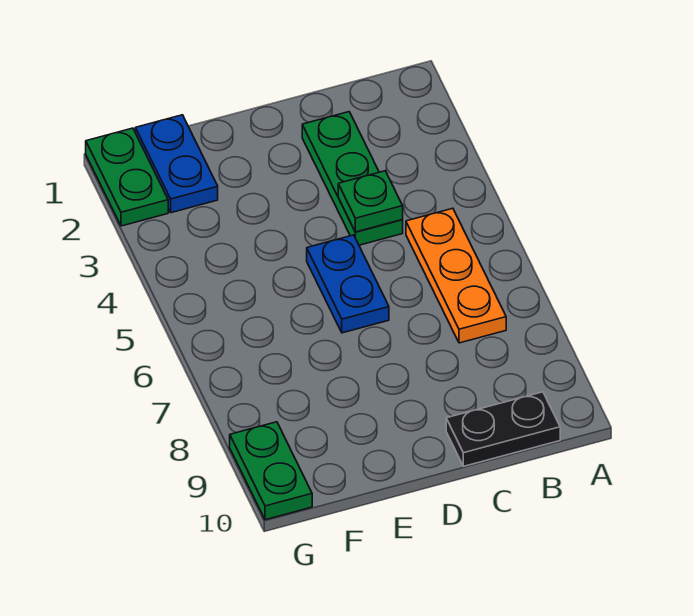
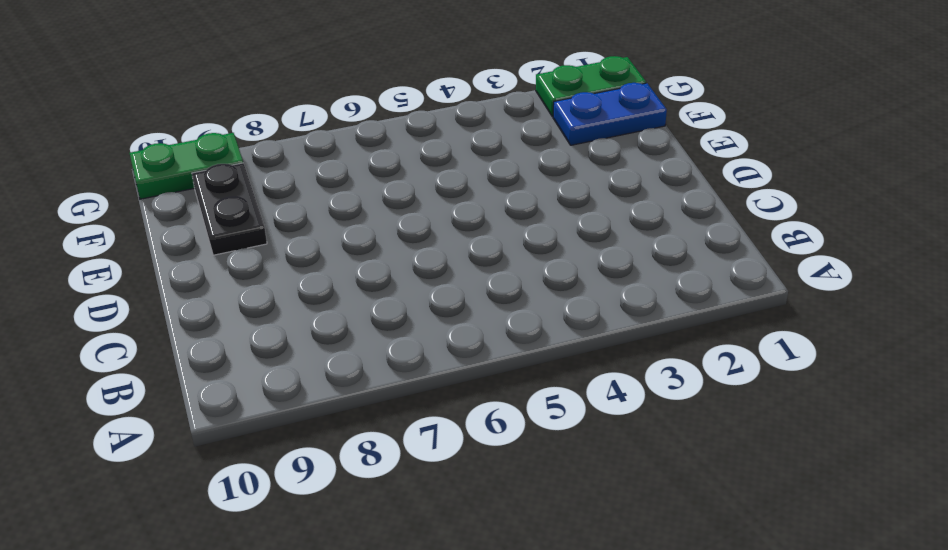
black plate E9:F9 level 1 -> black plate B10:C10 level 1
none -> orange plate B5:B7 level 1
none -> green plate C2:C4 level 1

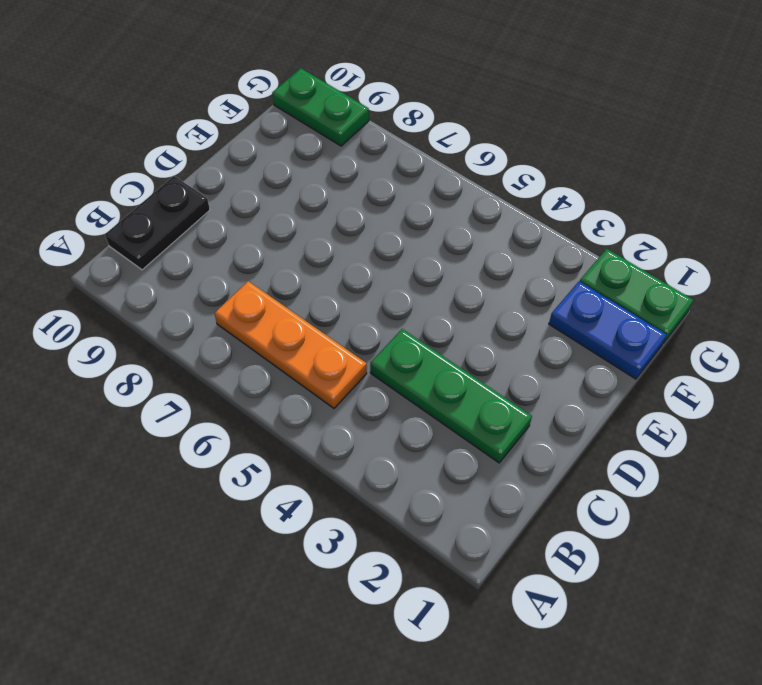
none -> blue plate D5:D6 level 1
none -> green plate C4 level 2

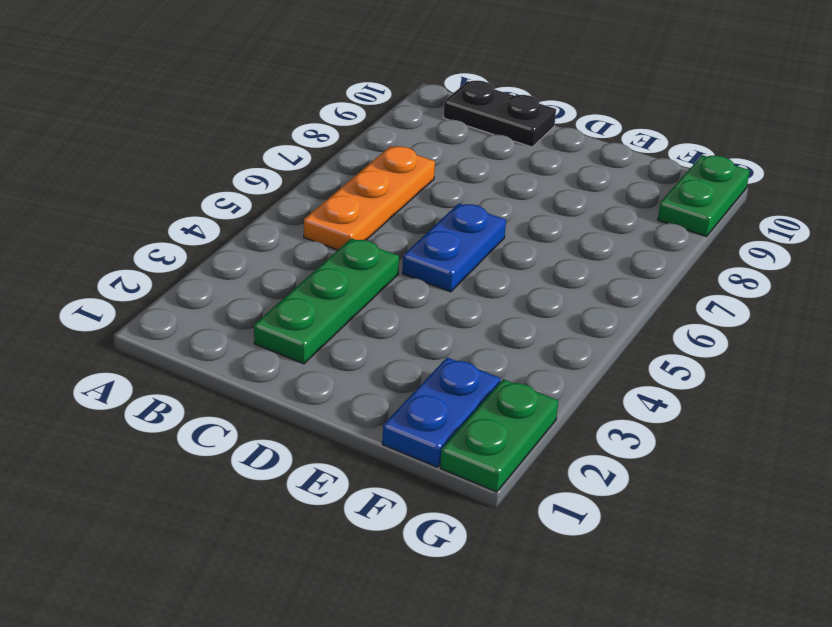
none -> green plate C4 level 2

